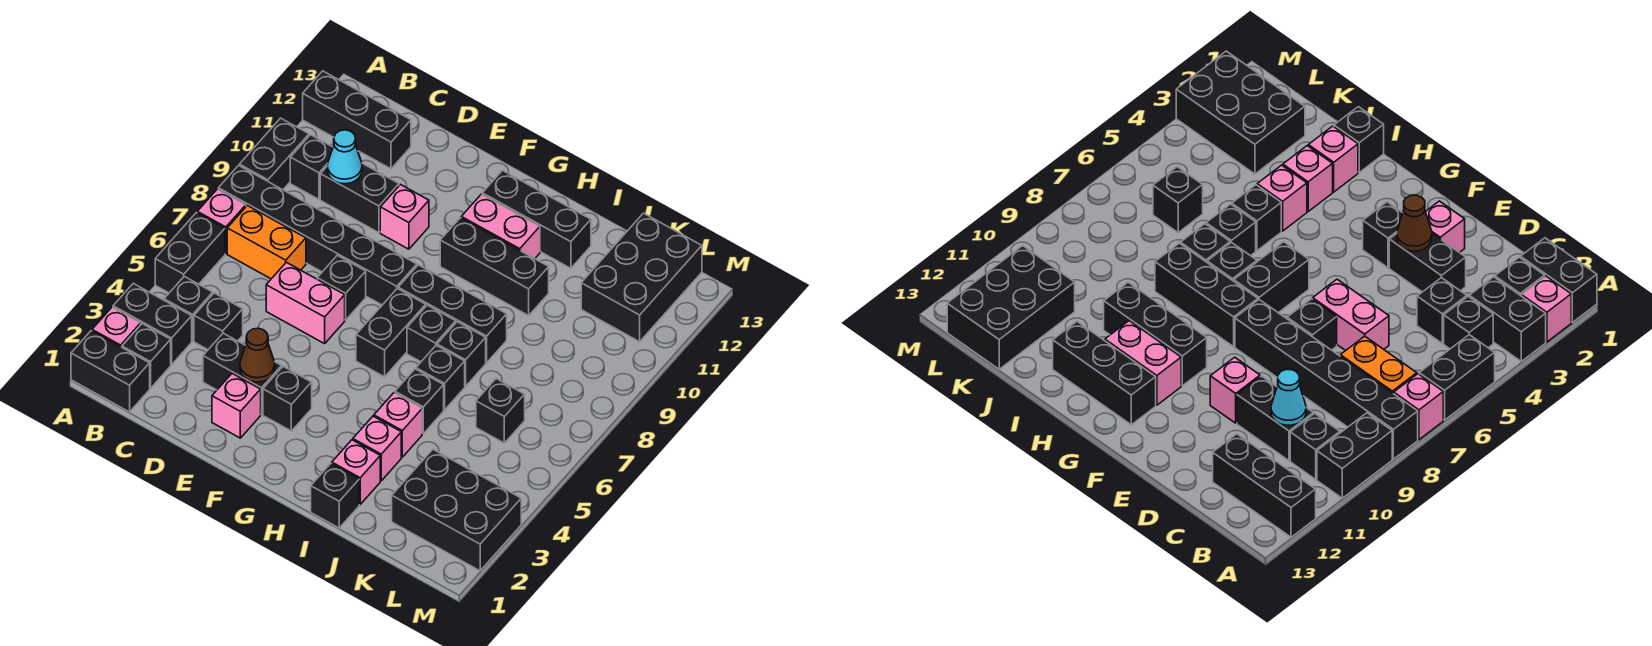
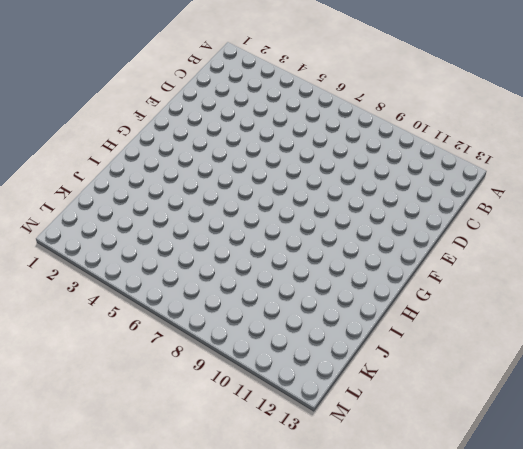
none -> black brick A1:B1 level 1
none -> pink brick A2 level 1
none -> black brick A3:B3 level 1
none -> black brick A5:A6 level 1

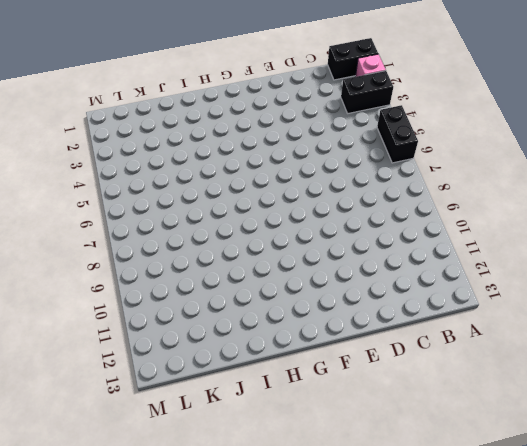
none -> pink brick A7 level 1
none -> black brick A8:F8 level 1
none -> black brick A9:A10 level 1
none -> black brick A12:C12 level 1

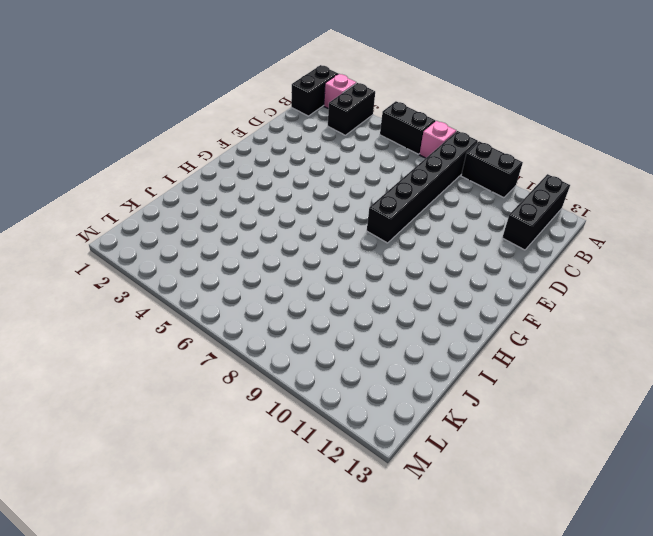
none -> black brick B2 level 1
none -> black brick B4 level 1
none -> orange brick B7:C7 level 1
none -> black brick B10 level 1

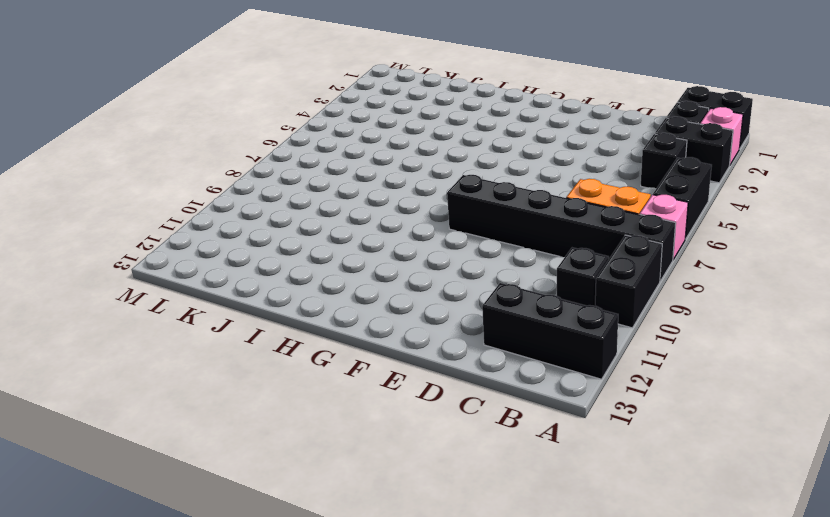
none -> black brick C4 level 1
none -> black brick C10:D10 level 1
none -> black brick D3:E3 level 1
none -> pink brick D6:E6 level 1

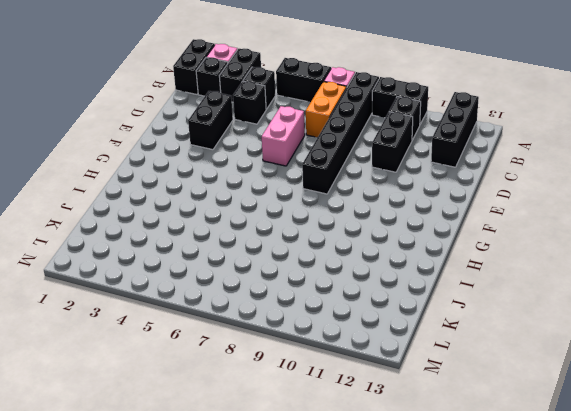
none -> pink brick E2 level 1
none -> black brick E7 level 1
none -> pink brick E10 level 1
none -> black brick F3 level 1

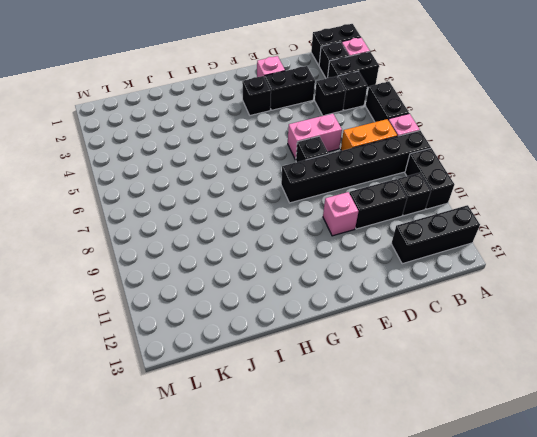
none -> black brick G6:G7 level 1
none -> black brick G8:I8 level 1
none -> black brick G10:I10 level 1
none -> pink brick G11:H11 level 1

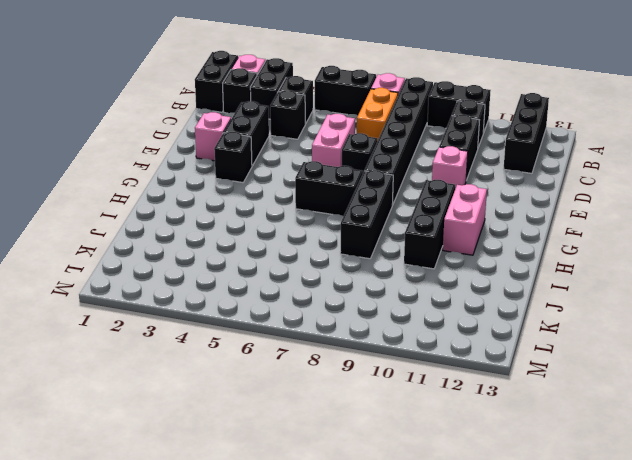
none -> black brick G12:I12 level 1
none -> black brick H7 level 1
none -> black brick I1 level 1
none -> pink brick I2 level 1

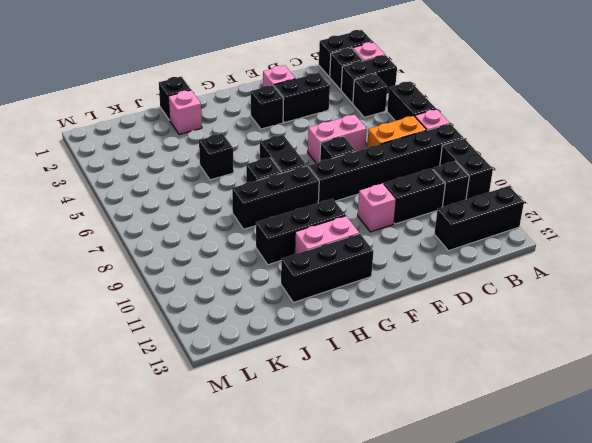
none -> black brick C4 level 1
none -> pink brick I3 level 1
none -> pink brick I4 level 1
none -> black brick I6 level 1

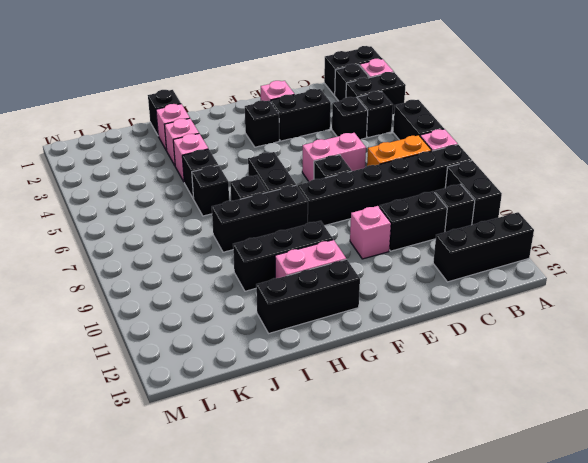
none -> black brick I7 level 1
none -> black brick K2:M3 level 1
none -> black brick K6 level 1
none -> black brick K11:L13 level 1

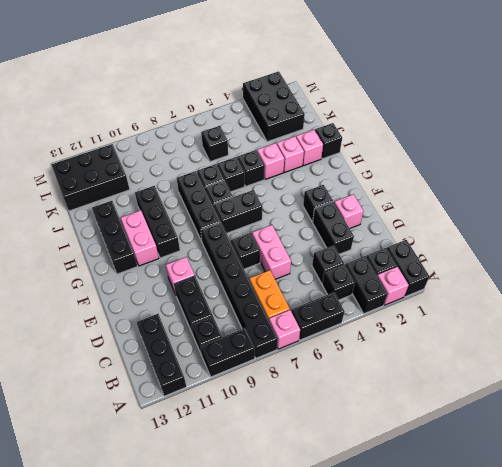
none -> cyan cone C10 level 2
none -> brown cone E3 level 2

